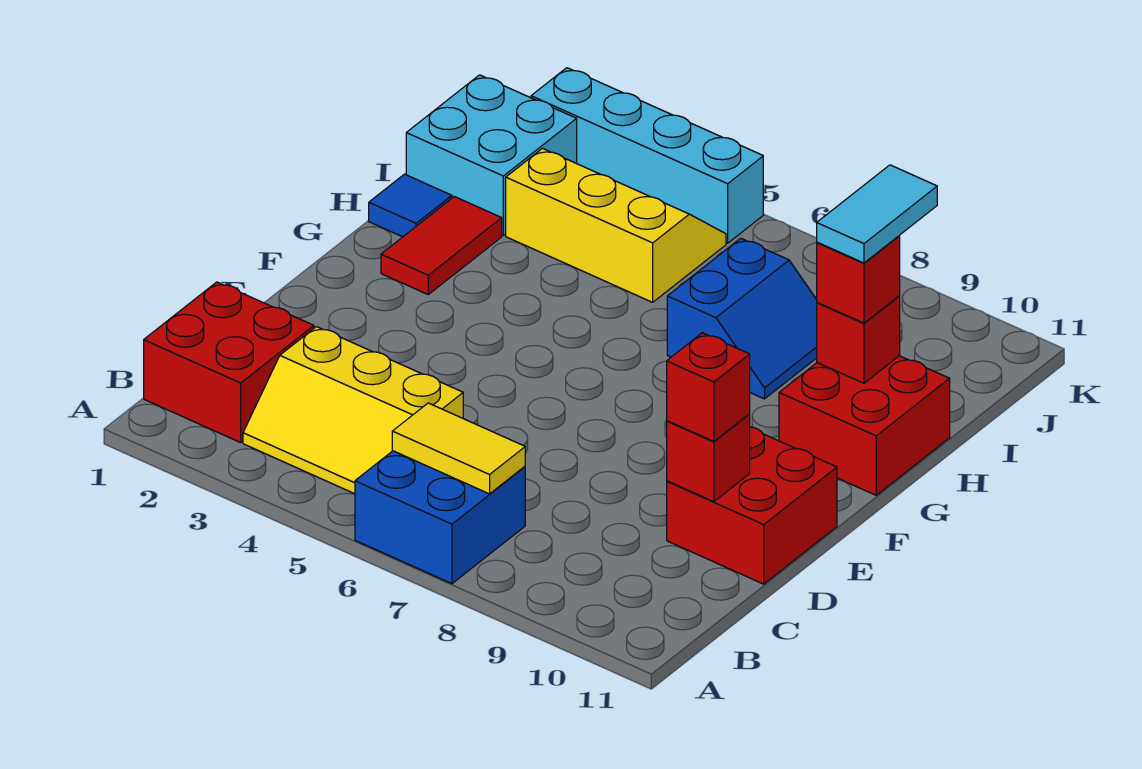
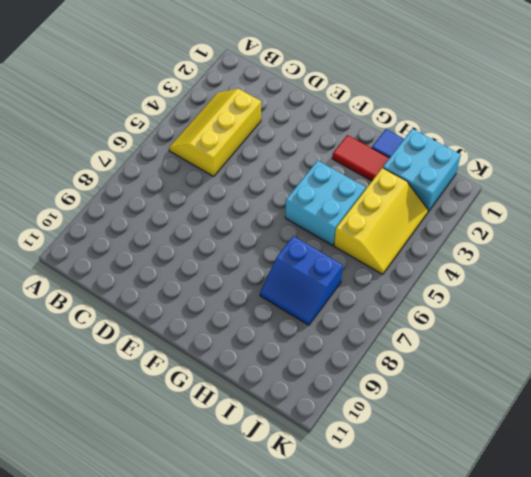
cyan brick G4:H5 level 1 -> none
none -> blue brick A6:B7 level 1
none -> red brick B1:C2 level 1
none -> red brick D10:E11 level 1

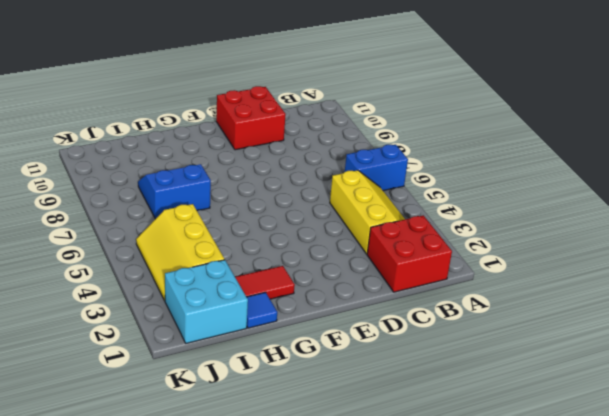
blue brick A6:B6 level 1 -> blue brick A6:B7 level 1
none -> red brick G10:H11 level 1
none -> cyan brick K2:K5 level 1
none -> yellow tile B6:B7 level 2

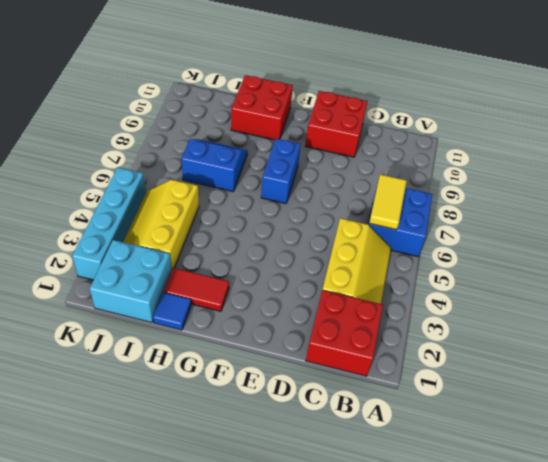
blue brick F7:F8 level 1 -> none
none -> red brick D10 level 2
none -> red brick H10 level 2
none -> red brick D10 level 3

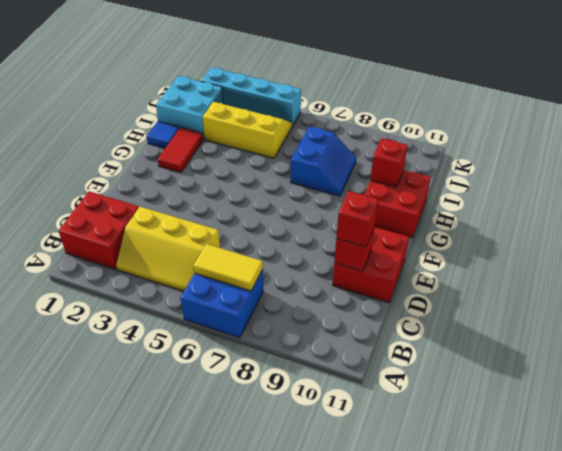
none -> red brick H10 level 3
none -> cyan tile H10:I10 level 4

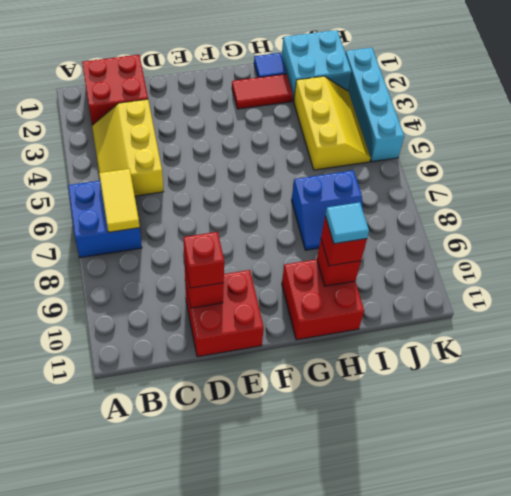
cyan tile H10 level 4 -> cyan tile H10:I10 level 4

